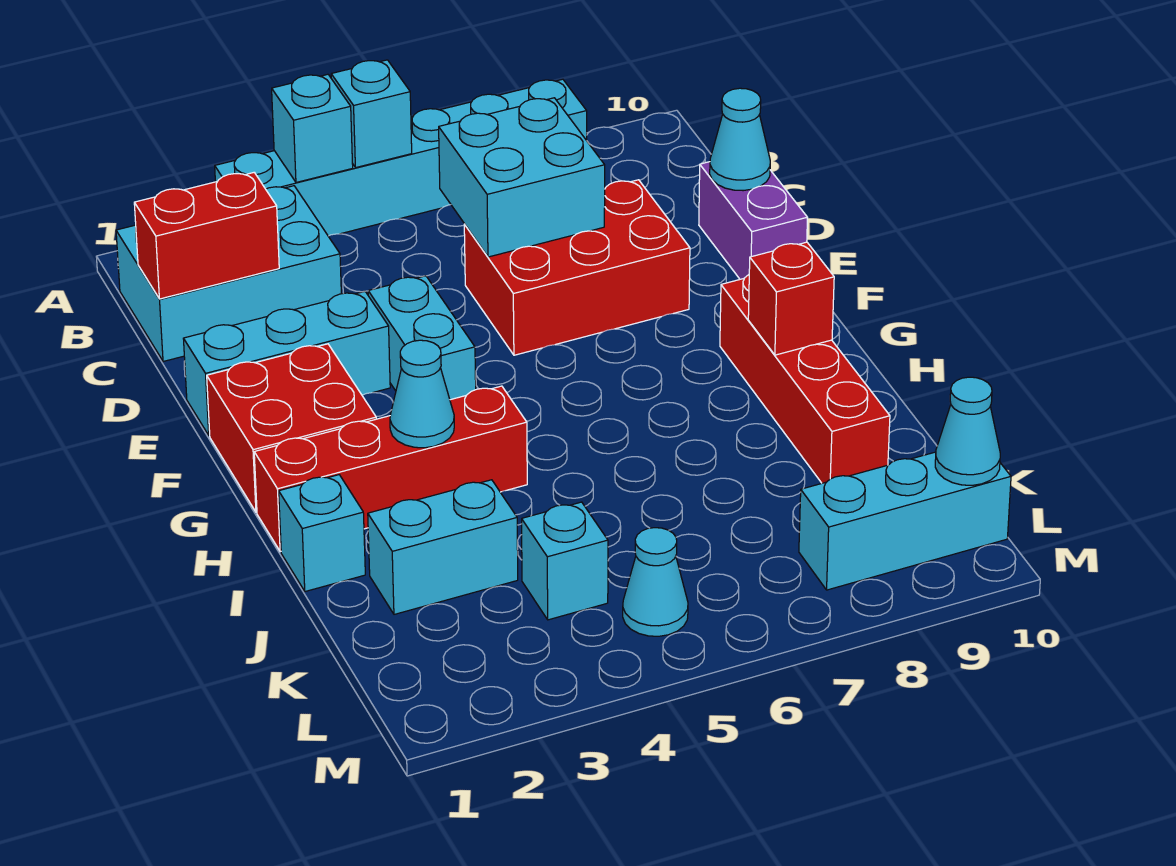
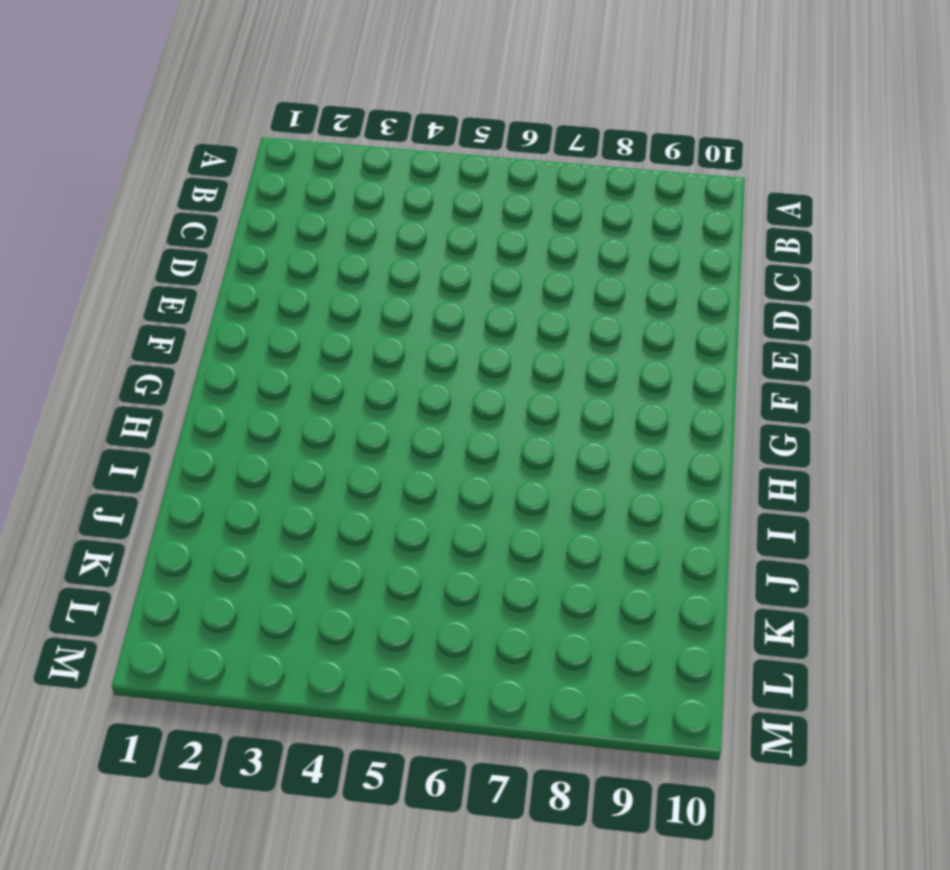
none -> cyan brick A3:A8 level 1
none -> cyan brick B1:C3 level 1
none -> red brick D6:E8 level 1

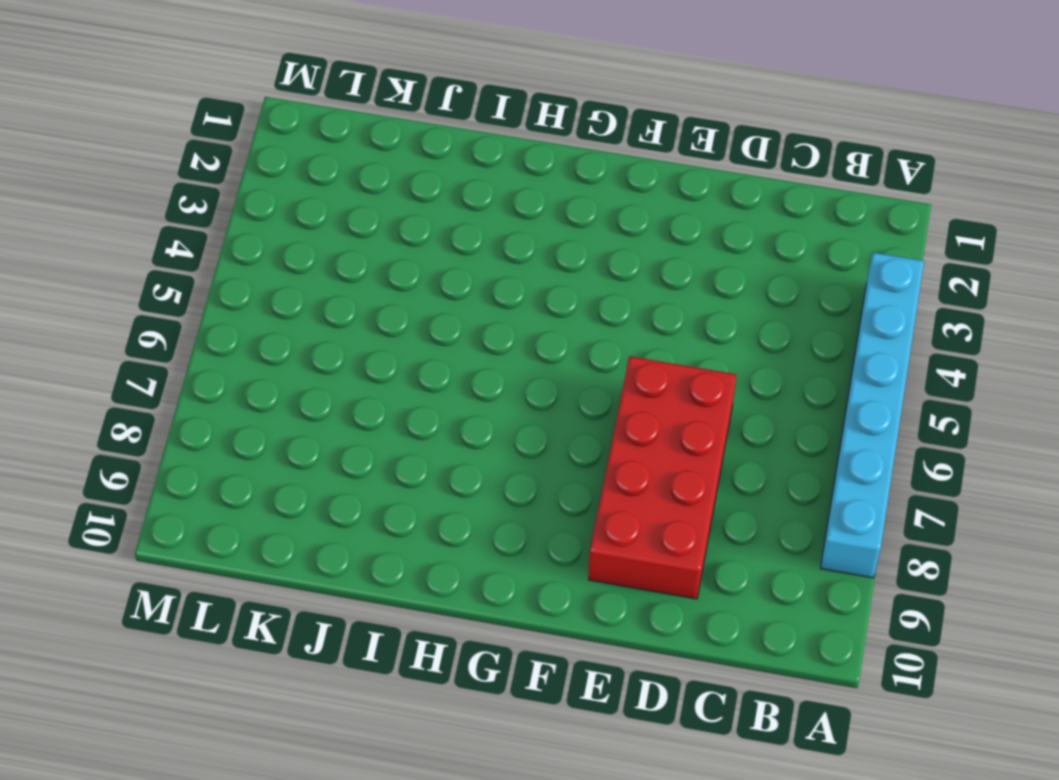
red brick D6:E9 level 1 -> red brick D6:E8 level 1
none -> cyan brick B1:C3 level 1
none -> purple brick D10:E10 level 1
none -> cyan brick E1:E3 level 1

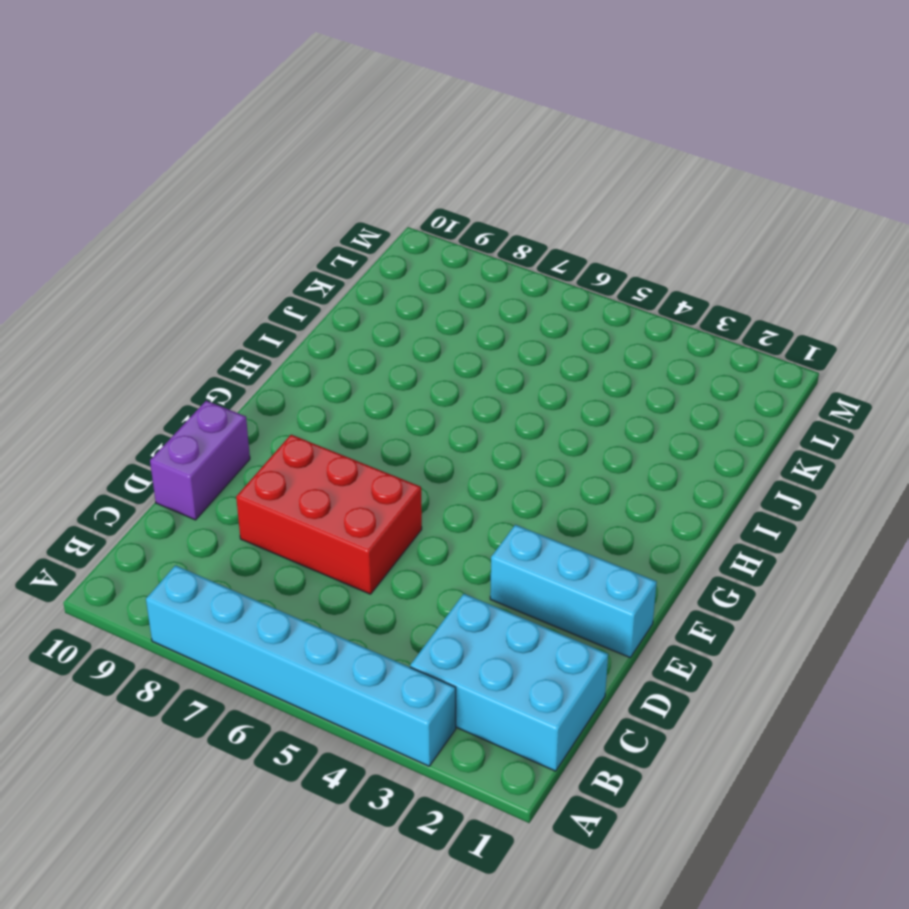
none -> cyan brick E4:F4 level 1
none -> red brick F1:G2 level 1
none -> red brick G9:J9 level 1

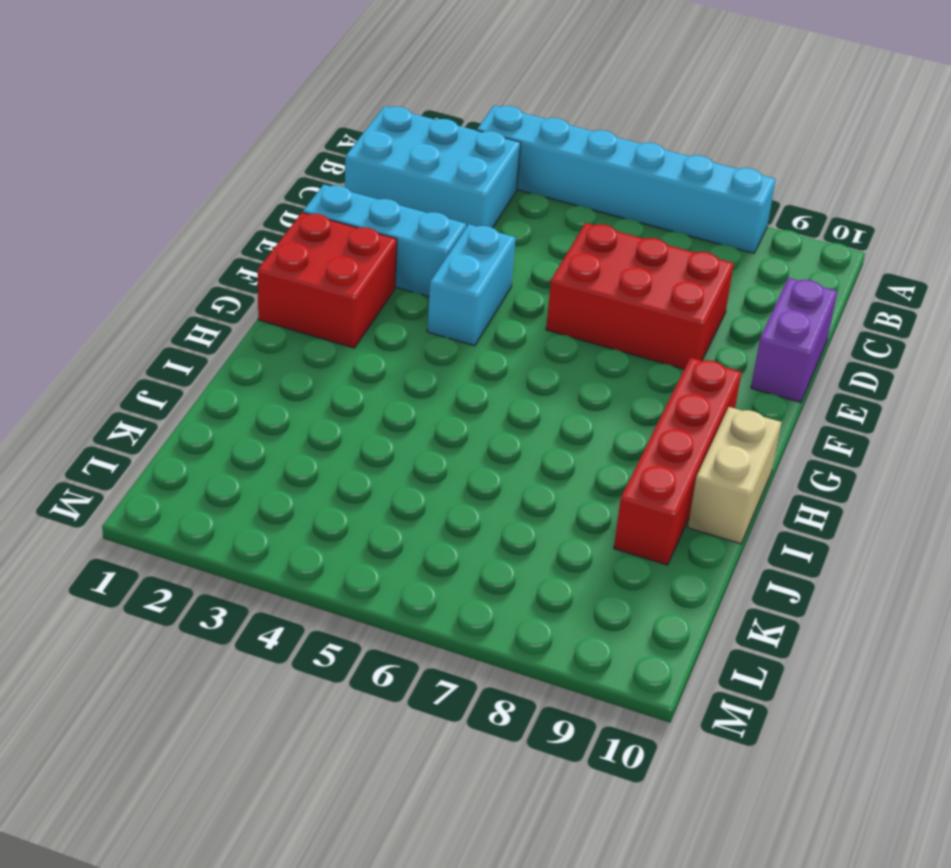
tan brick H10:I10 level 1 -> none
none -> red brick H1:H4 level 1
none -> cyan brick I1 level 1
none -> cyan brick J2:J3 level 1

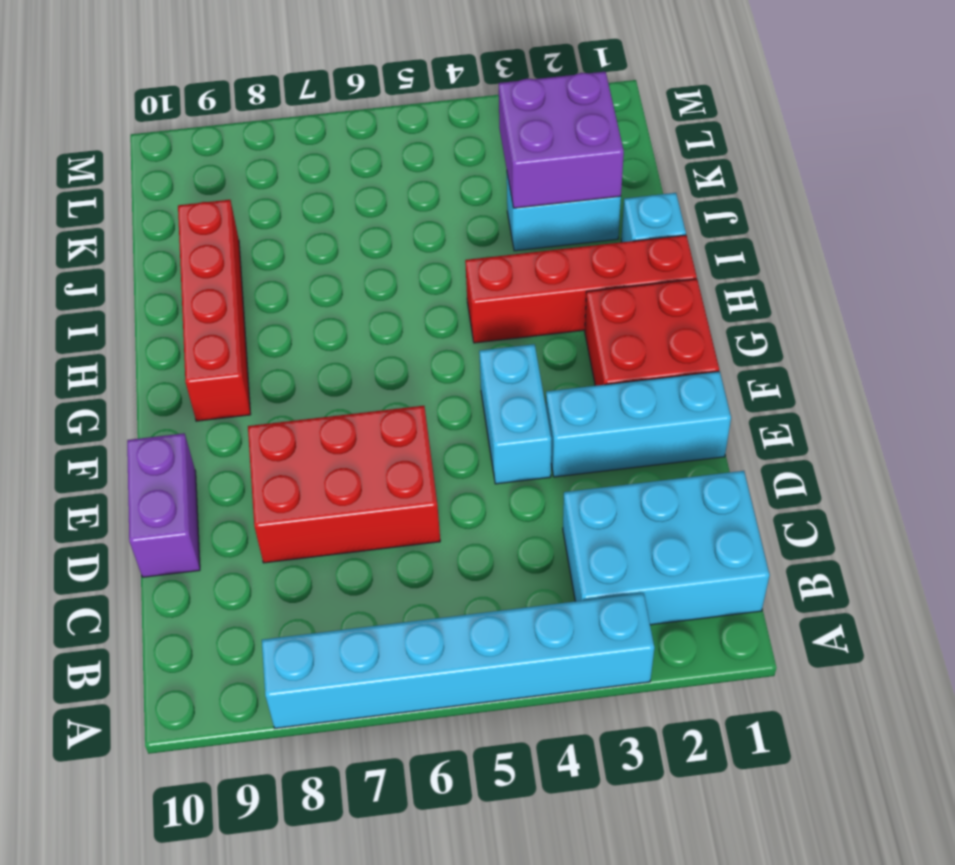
purple brick J2:K3 level 2 -> none
none -> cyan brick K4 level 1
none -> cyan cone L5 level 1
none -> cyan brick L8:L10 level 1

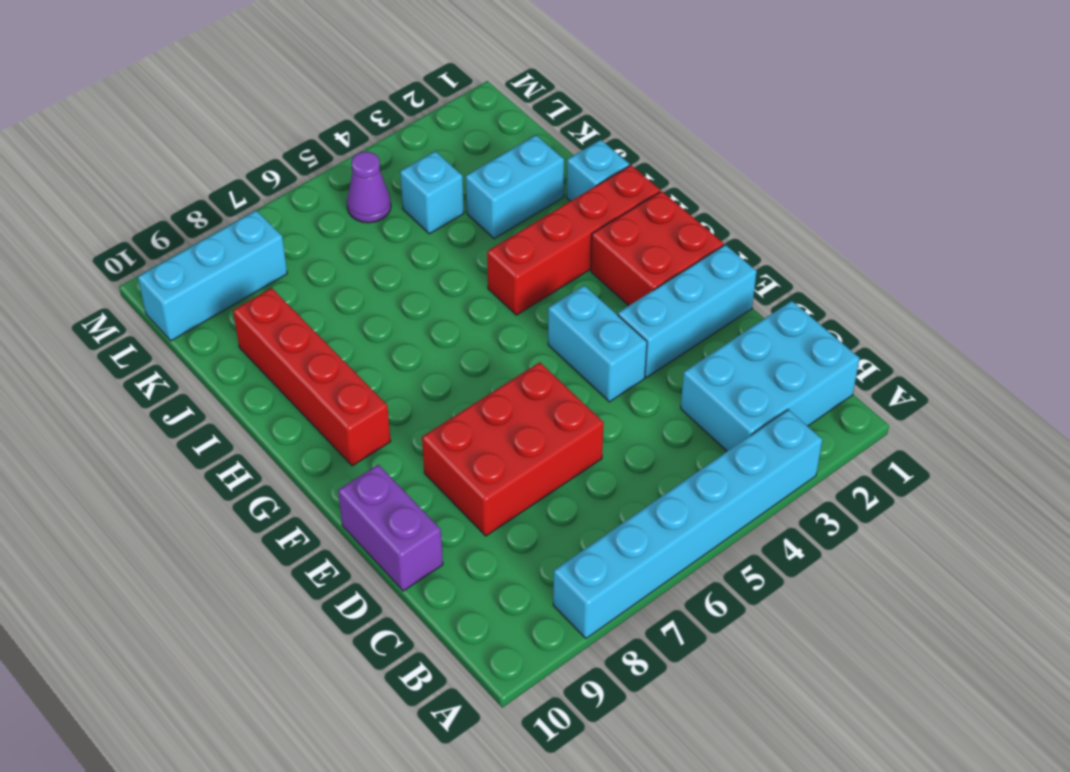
purple cone L5 level 1 -> cyan cone L5 level 1
none -> cyan brick A4 level 2
none -> cyan brick A5 level 2
none -> red brick C1:C2 level 2

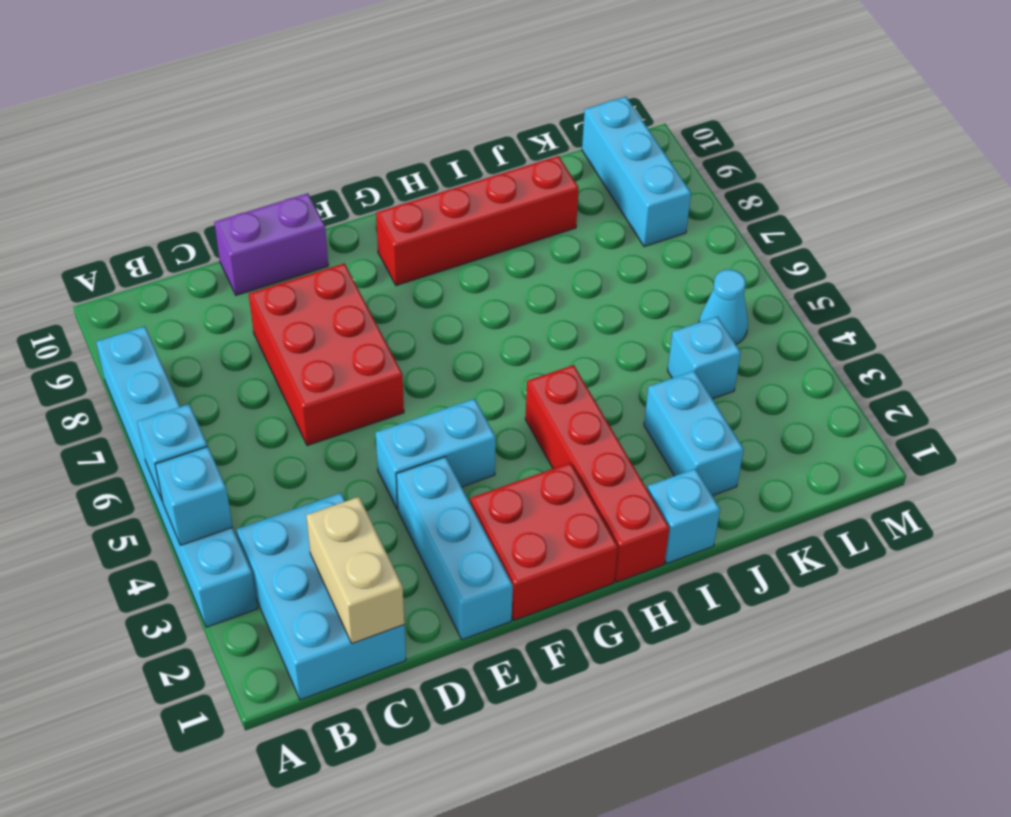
tan brick C1:C2 level 2 -> red brick C1:C2 level 2
none -> cyan brick C6:D7 level 2
none -> cyan cone D10 level 2
none -> cyan cone H3 level 2

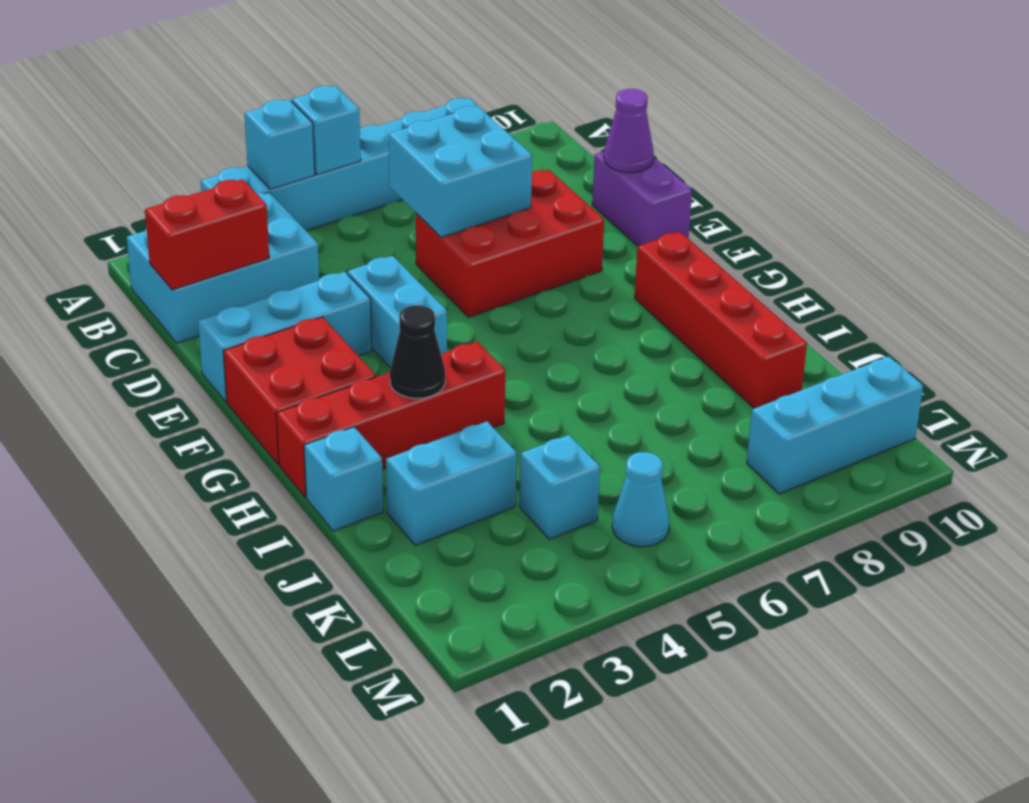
purple cone D10 level 2 -> cyan cone D10 level 2
black cone H3 level 2 -> cyan cone H3 level 2
none -> red brick H9 level 2
none -> cyan cone L10 level 2

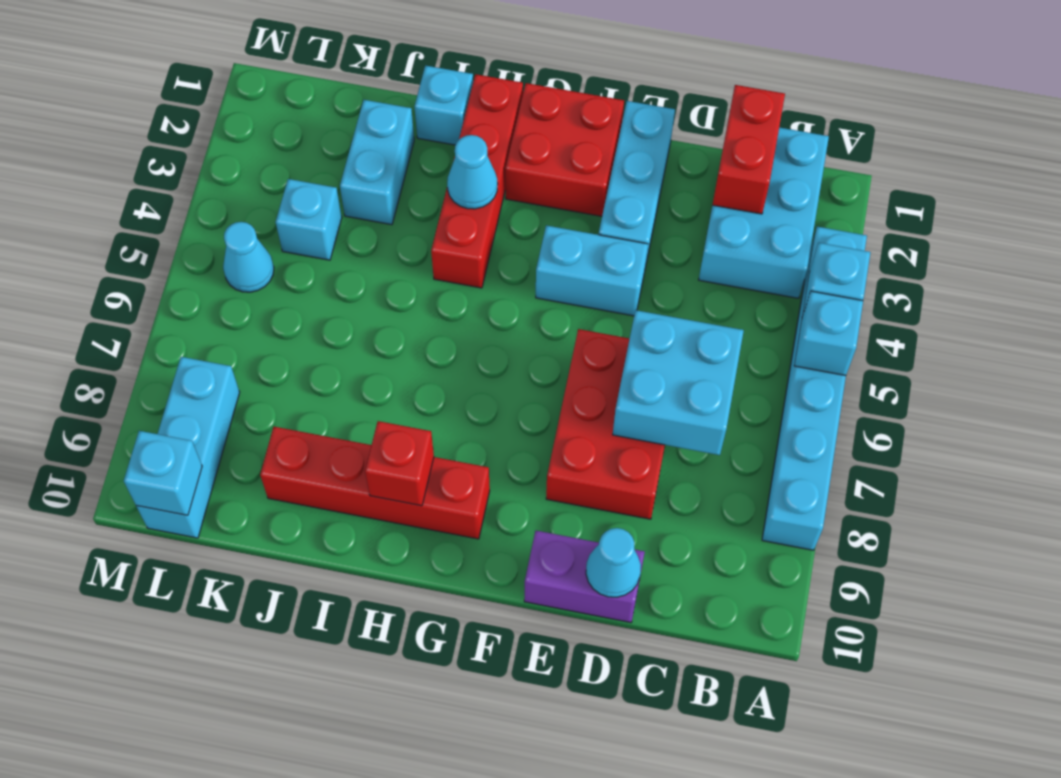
cyan brick L10 level 2 -> cyan cone L10 level 2

